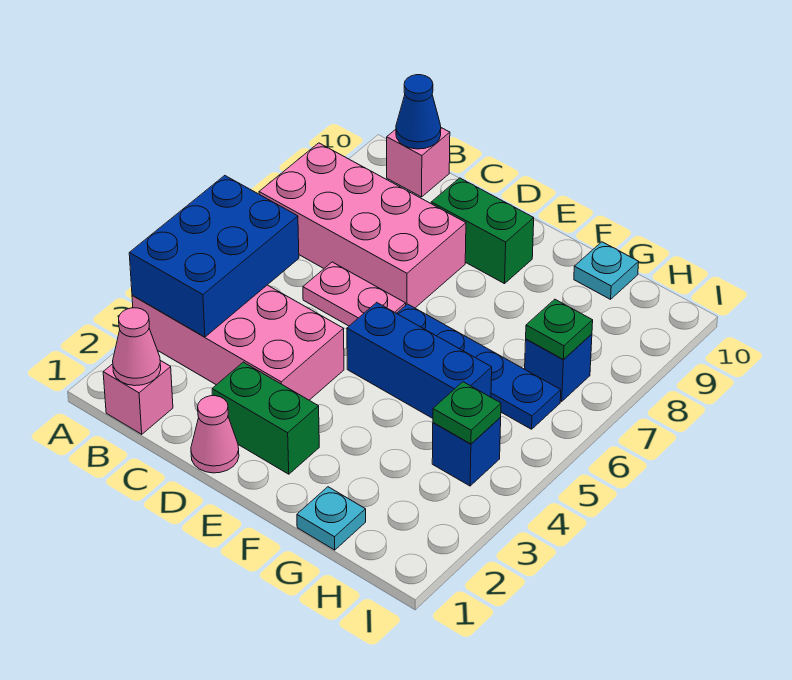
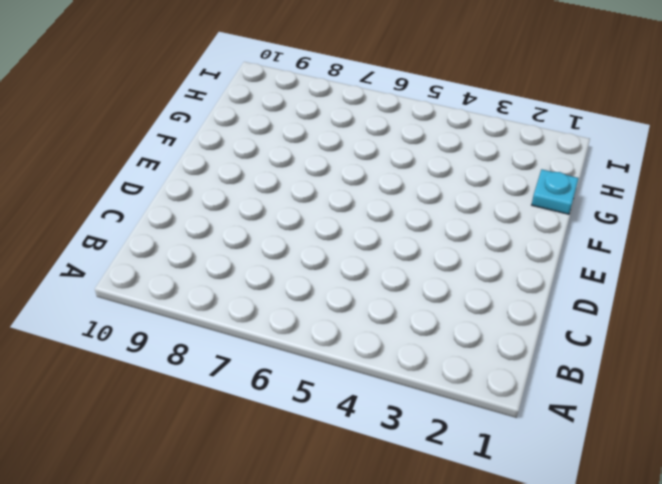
none -> pink brick A3:D4 level 1
none -> pink brick A7:D8 level 1
none -> pink brick B1 level 1

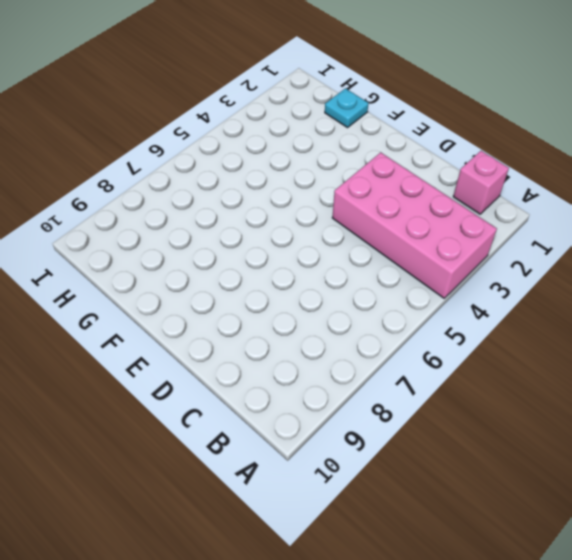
none -> pink brick A7:D8 level 1
none -> pink brick B10 level 1
none -> pink plate C6:D6 level 1

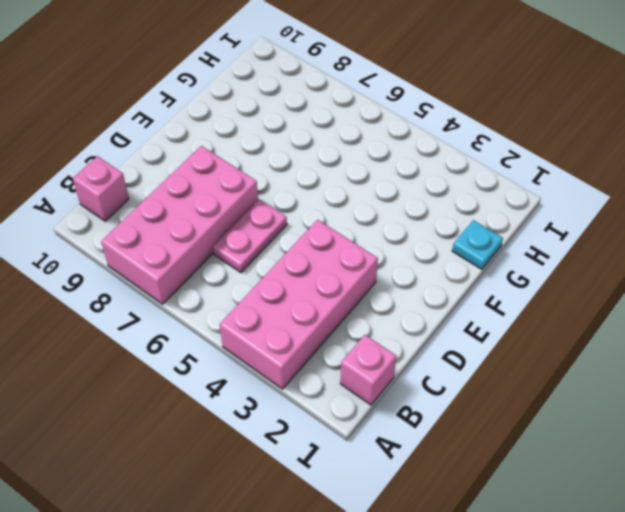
none -> pink cone D1 level 1
none -> green brick D2:E2 level 1
none -> green brick D9:E9 level 1

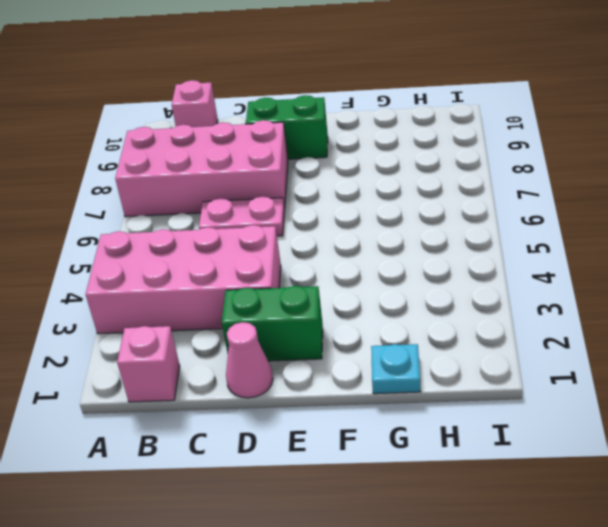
none -> blue brick E5:G5 level 1
none -> blue plate E6:H6 level 1
none -> cyan plate G10 level 1

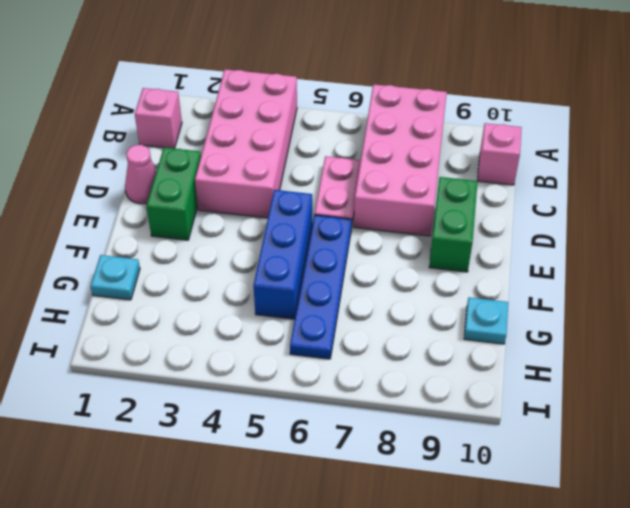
none -> blue brick H4 level 1
none -> blue brick H7 level 1
none -> blue brick A3:B5 level 2

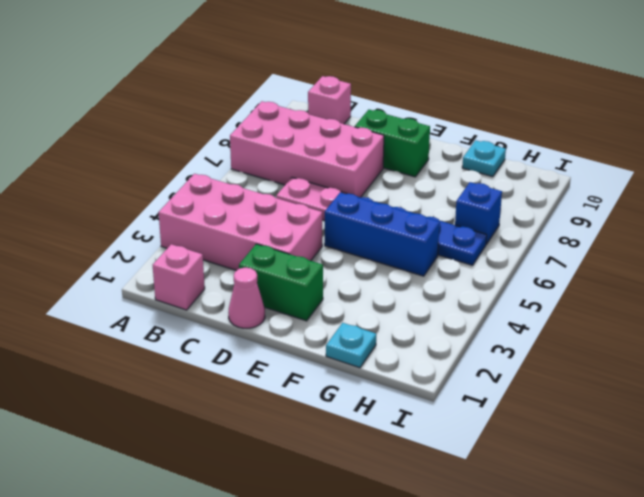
none -> blue brick H4 level 1
none -> blue brick A3:B5 level 2
none -> pink cone B1 level 2

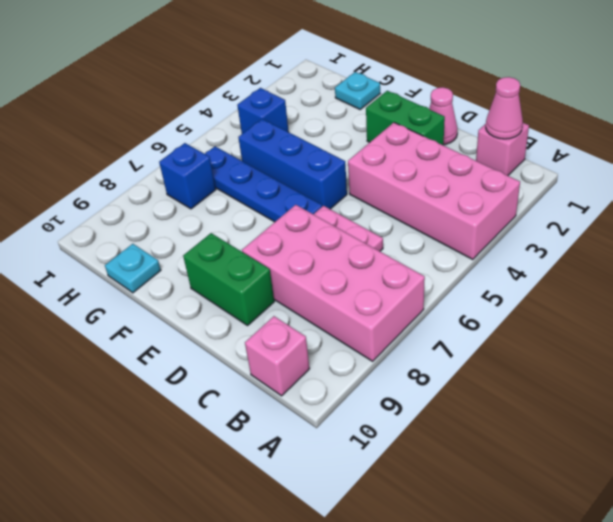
none -> blue brick A3:B5 level 2
none -> blue cone B10 level 2
none -> green plate H4 level 2

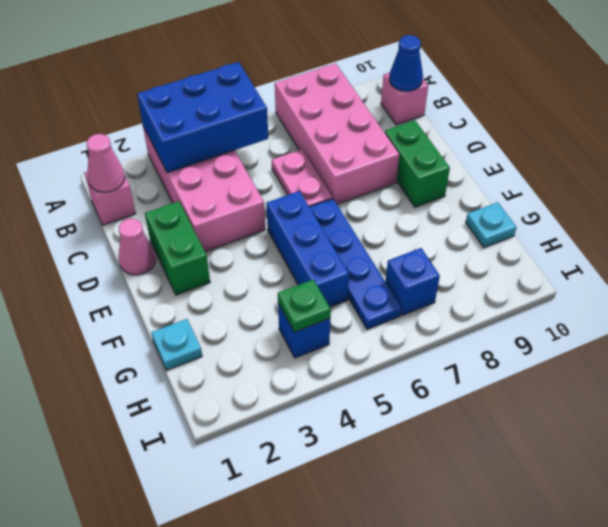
none -> green plate H7 level 2

